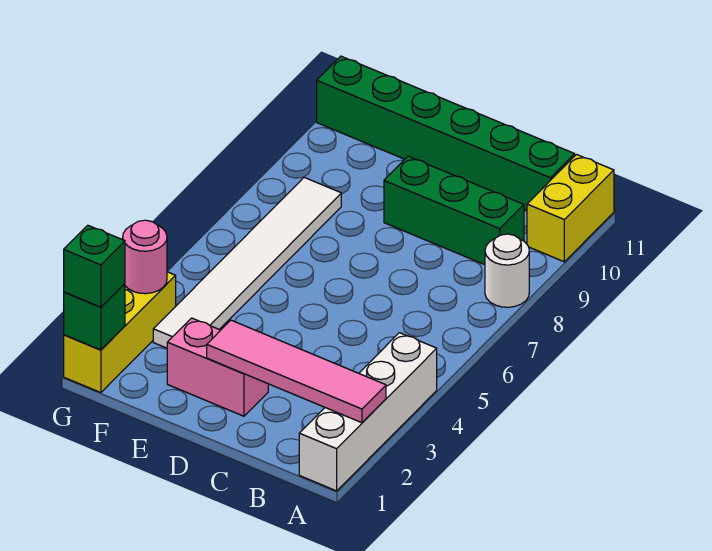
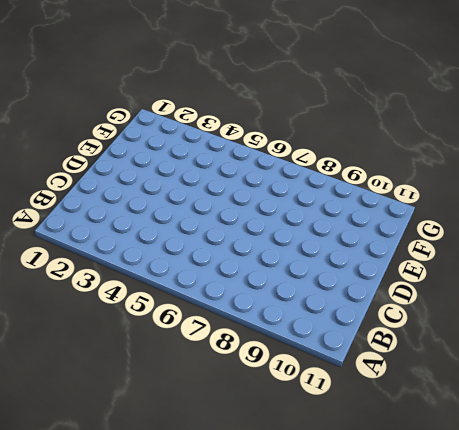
none -> white brick A1:A4 level 1
none -> white round brick A8 level 1
none -> yellow brick A10:A11 level 1

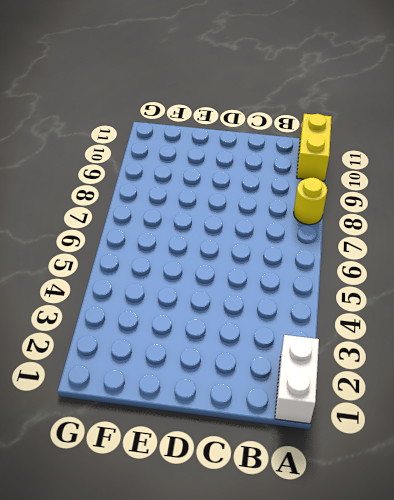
white brick A1:A2 level 1 -> white brick A1:A4 level 1
yellow round brick A8 level 1 -> white round brick A8 level 1
none -> green brick B9:D9 level 1
none -> green brick B11:G11 level 1
none -> pink brick D2:E2 level 1

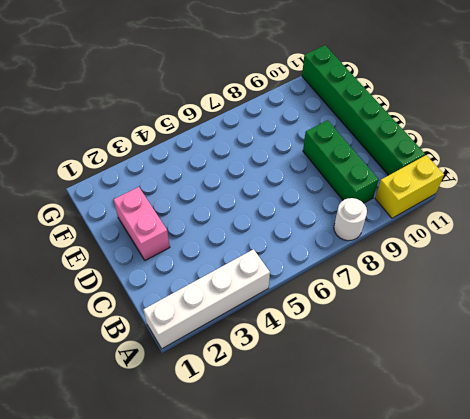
none -> white tile F3:F8 level 1
none -> yellow brick G1:G3 level 1
none -> pink tile A2:D2 level 2

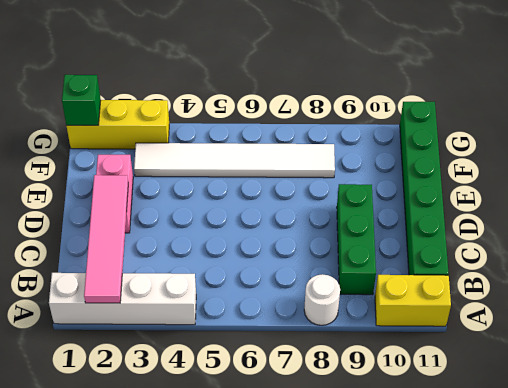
none -> pink round brick G3 level 2
none -> green brick G1 level 3

